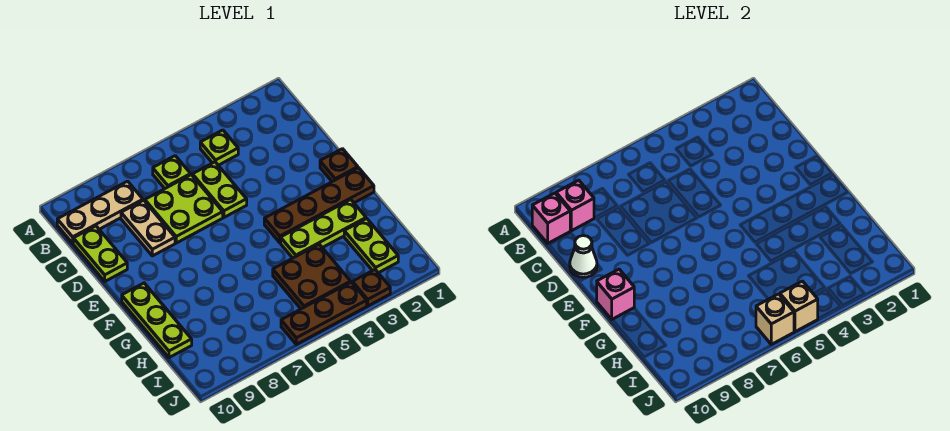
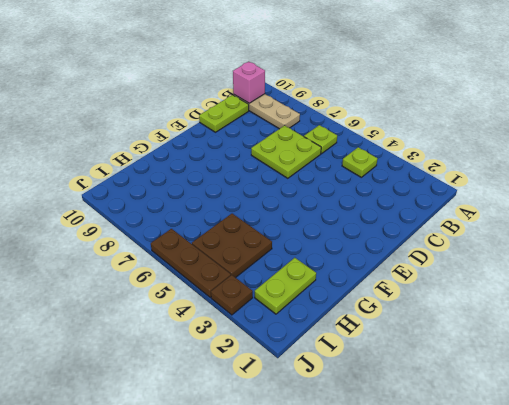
none -> lime plate C5:D5 level 1
none -> tan plate C8:D8 level 1
none -> brown plate E1 level 1

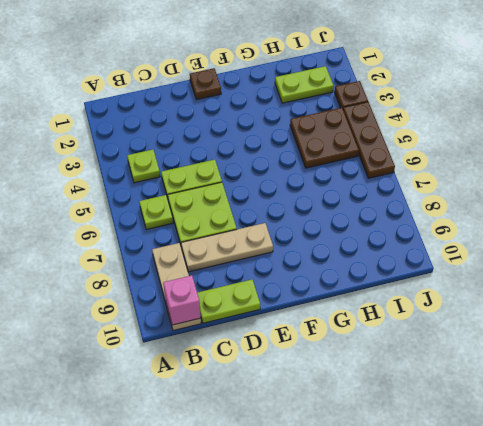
tan plate C8:E8 level 1 -> tan plate C8:D8 level 1
none -> brown plate F1:F4 level 1
none -> lime plate F10:H10 level 1
none -> lime plate G2:G4 level 1

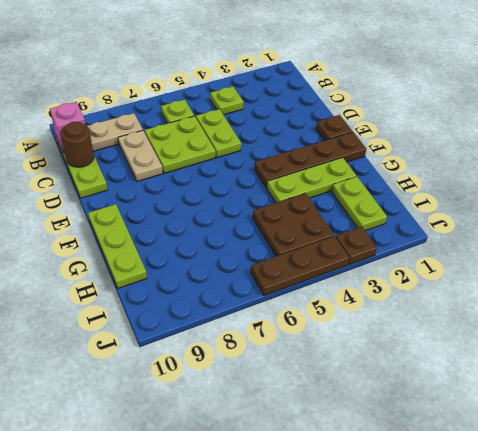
brown round brick C10 level 2 -> none
none -> pink brick B9 level 2
none -> white cone D10 level 2
none -> pink brick F10 level 2

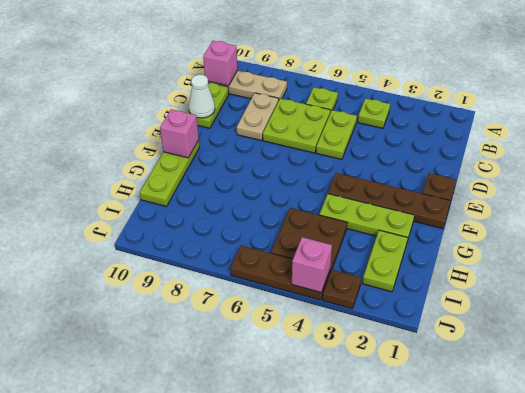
pink brick J4 level 2 -> pink brick B9 level 2
none -> tan brick J5 level 2
none -> tan brick J6 level 2

